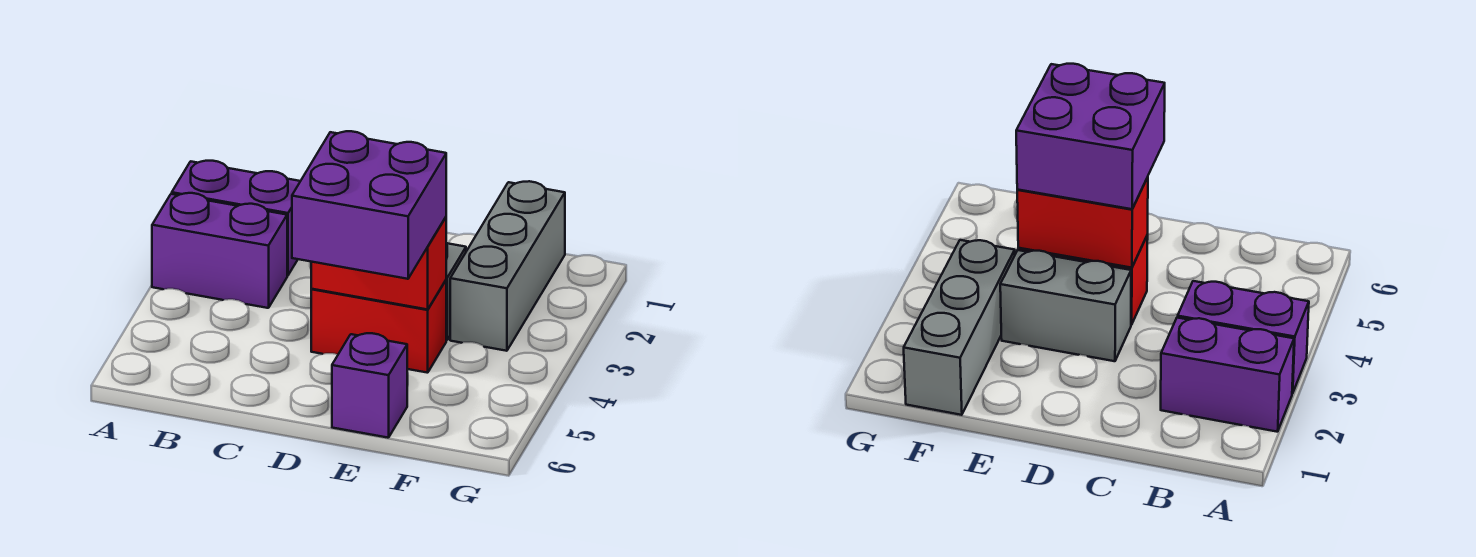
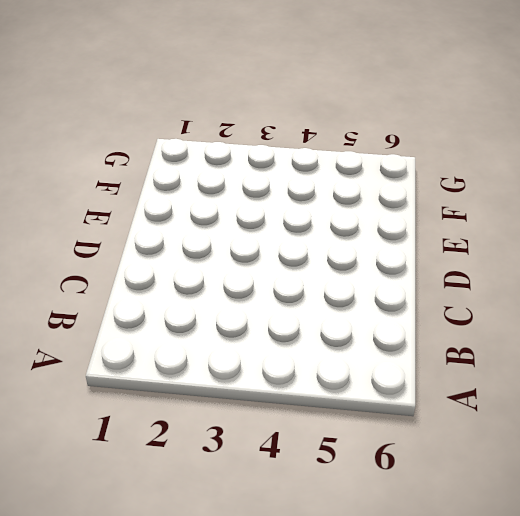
none -> purple brick A2:B2 level 1
none -> purple brick A3:B3 level 1

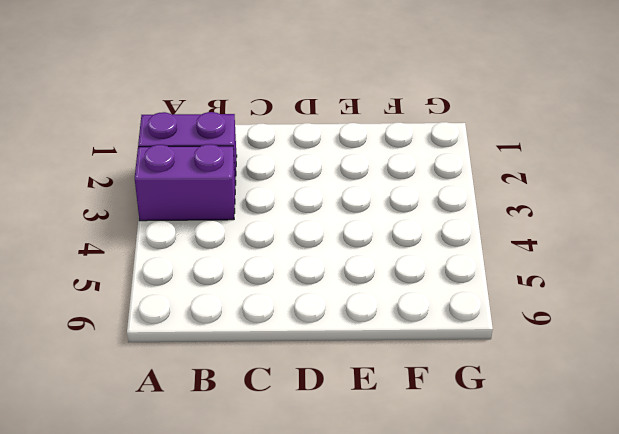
none -> grey brick D3:E3 level 1
none -> red brick D4:E4 level 1

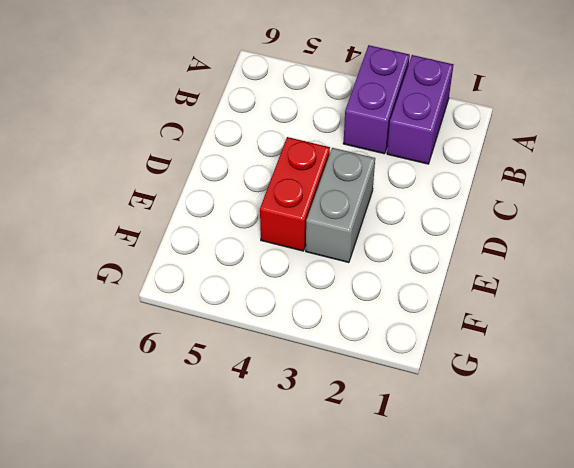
none -> purple brick E6 level 1
none -> grey brick F1:F3 level 1

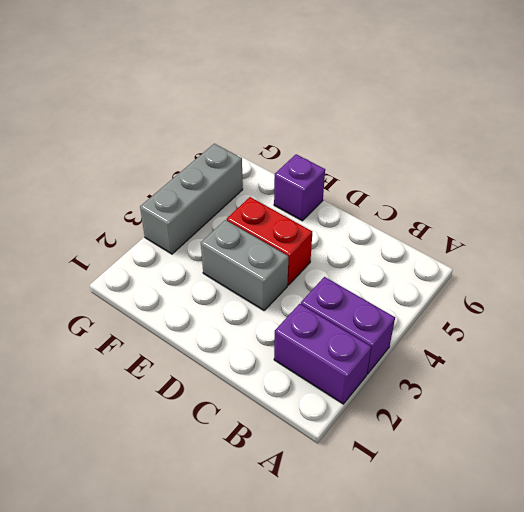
grey brick G3:G5 level 1 -> grey brick F1:F3 level 1
none -> red brick D4:E4 level 2
none -> purple brick D4:E5 level 3

